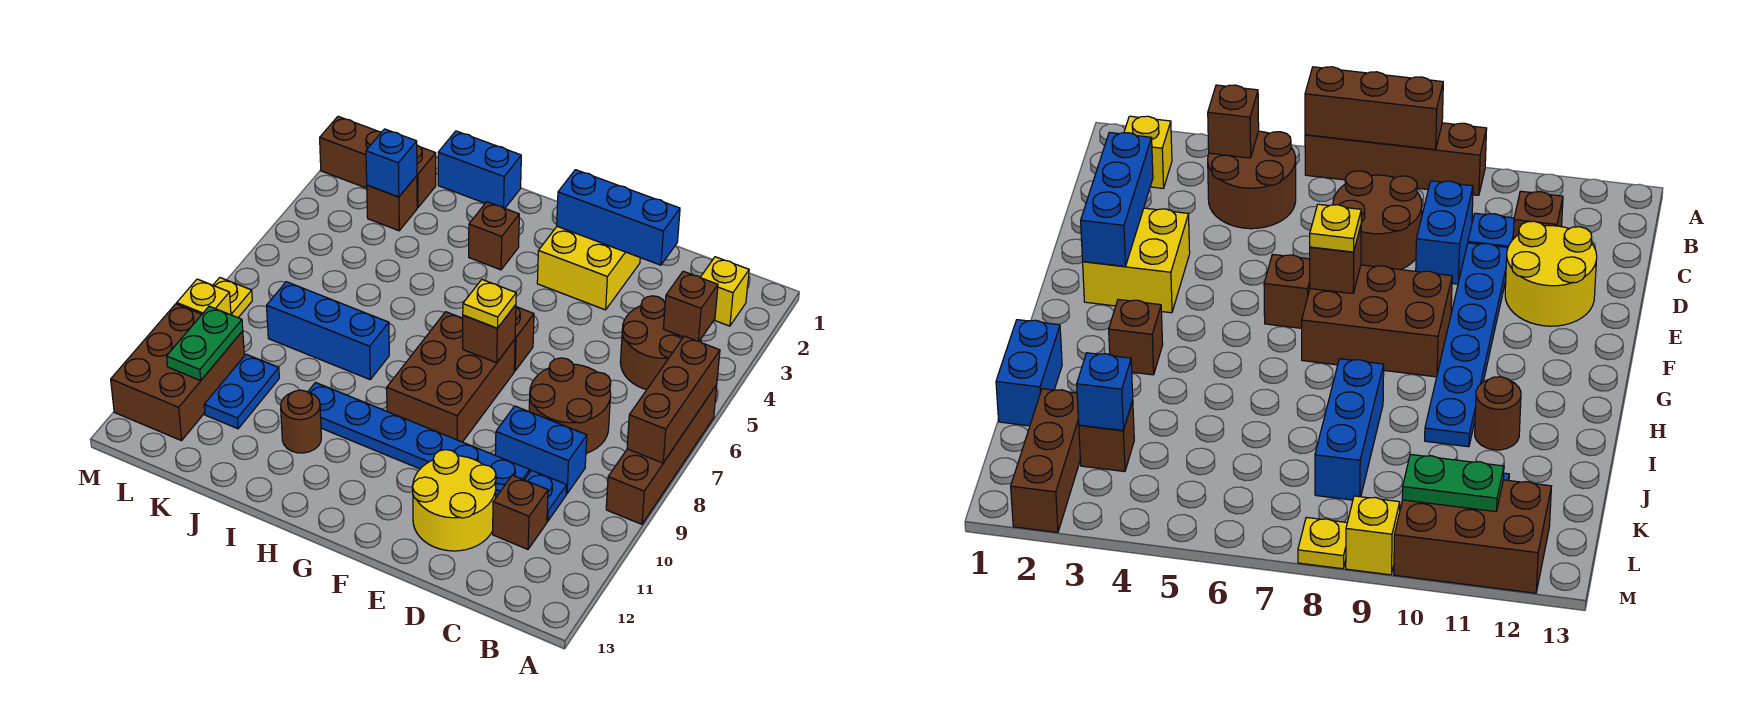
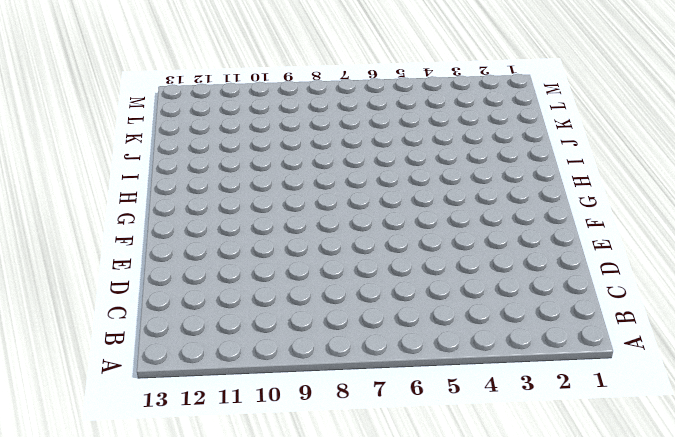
none -> brown brick A6:A9 level 1
none -> yellow brick B2 level 1
none -> brown round brick B4:C5 level 1

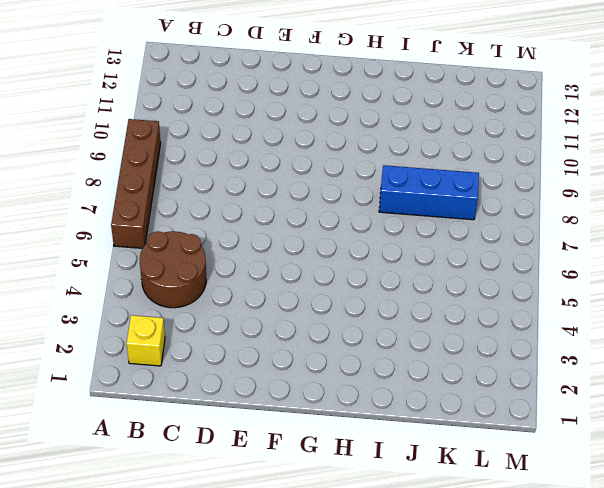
none -> brown round brick C7:D8 level 1
none -> blue brick C9:D9 level 1
none -> blue plate C10 level 1

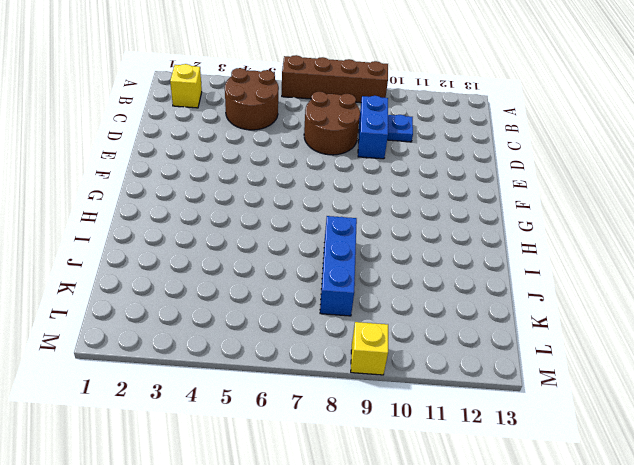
none -> brown brick C11 level 1
none -> blue plate D10:I10 level 1
none -> yellow round brick D11:E12 level 1

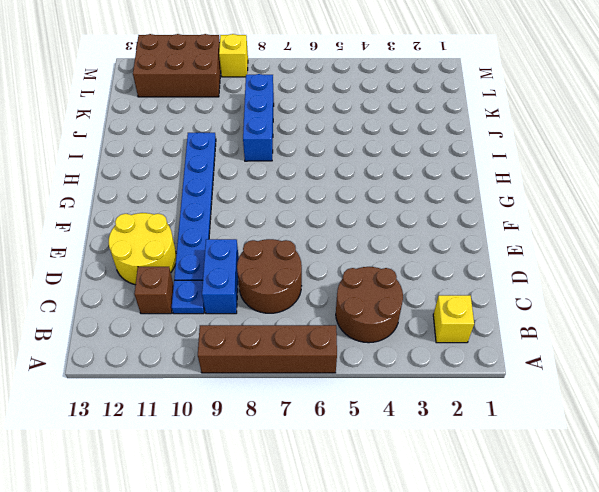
none -> yellow brick E2:F3 level 1
none -> brown brick F6 level 1
none -> brown brick F7:G9 level 1

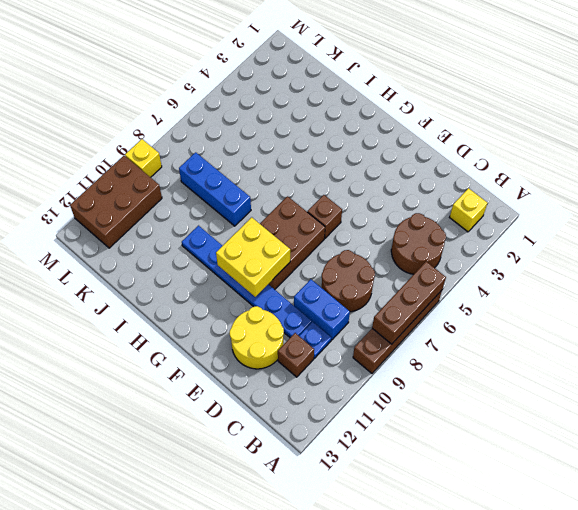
yellow brick F9:G10 level 2 -> yellow brick E2:F3 level 1
none -> brown brick H3 level 1
none -> blue brick I1:J1 level 1
none -> brown round brick I11 level 1

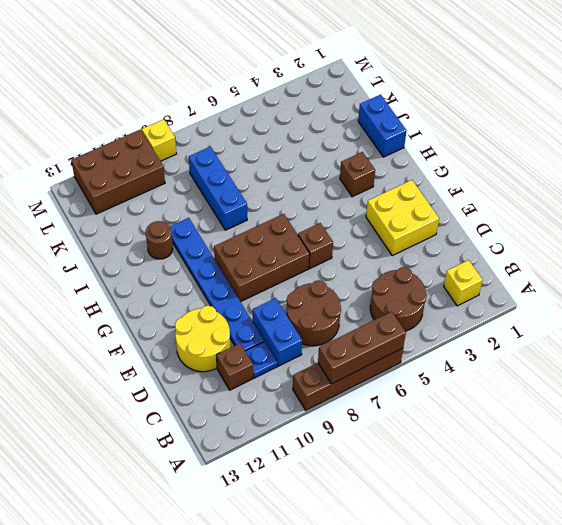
none -> brown brick K2:M2 level 1
none -> brown brick K3 level 1
none -> blue plate K10:K11 level 1

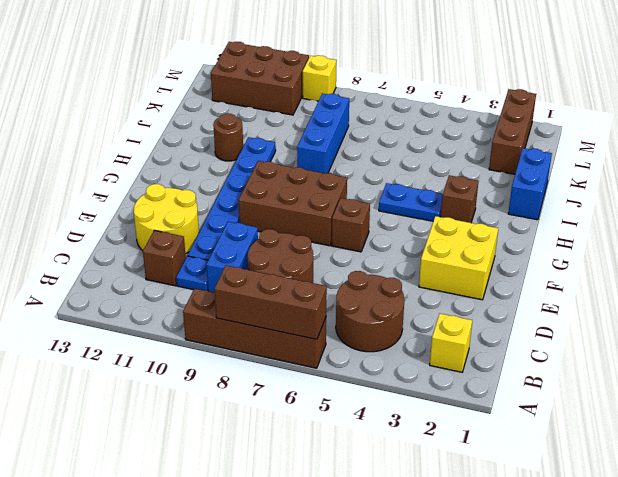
blue plate H4:H5 level 1 -> blue plate K10:K11 level 1
none -> brown brick K3 level 1
none -> yellow plate M8 level 1
none -> brown brick B4 level 2

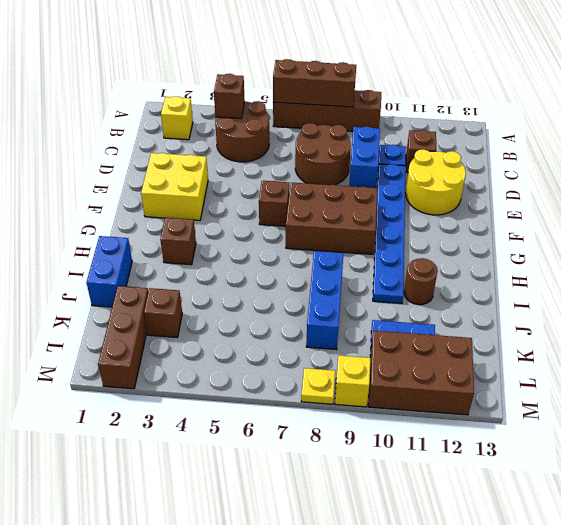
none -> blue brick D2:F2 level 2
none -> brown brick F7 level 2
none -> blue brick K3 level 2

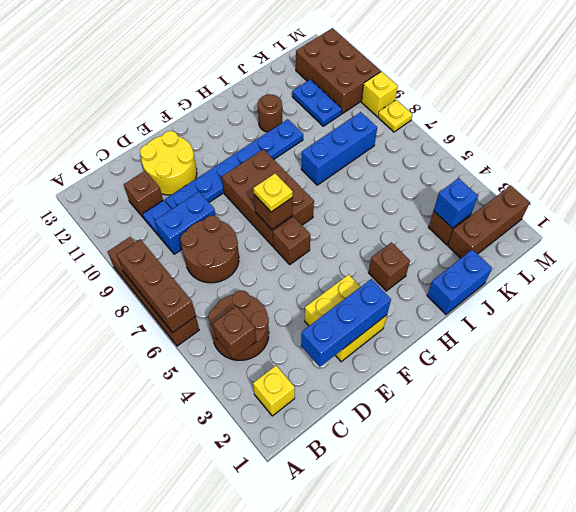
none -> green plate L10:L11 level 2

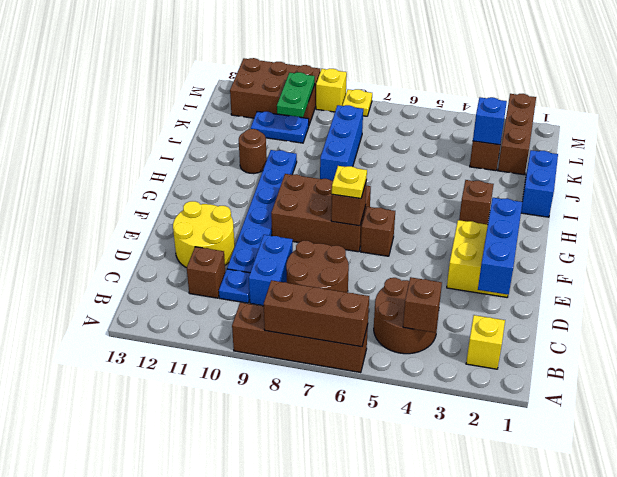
green plate K10:L10 level 2 -> green plate L10:L11 level 2

